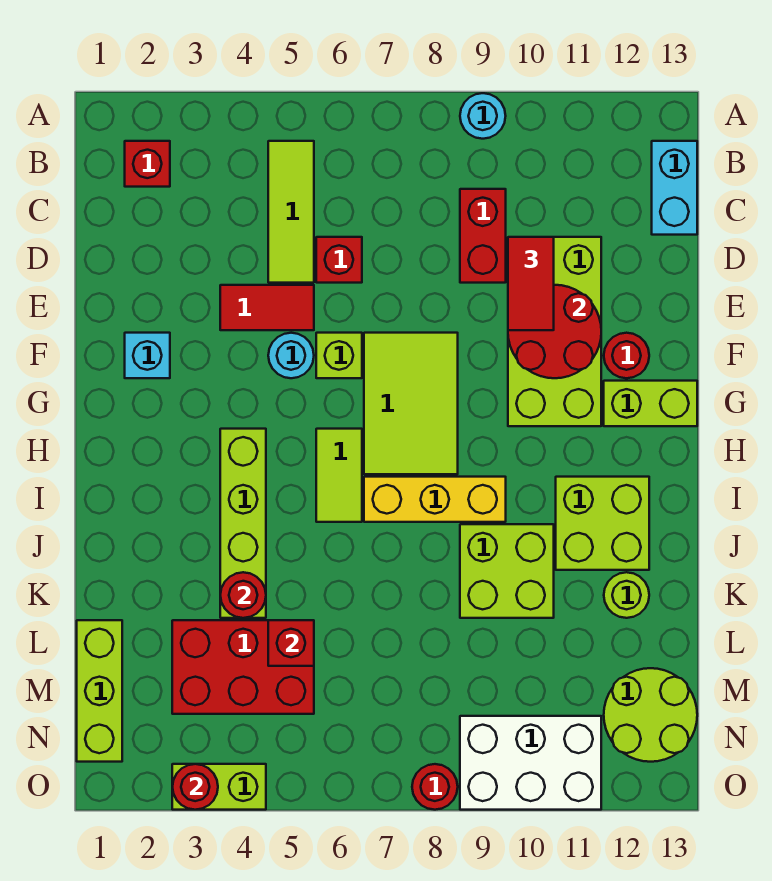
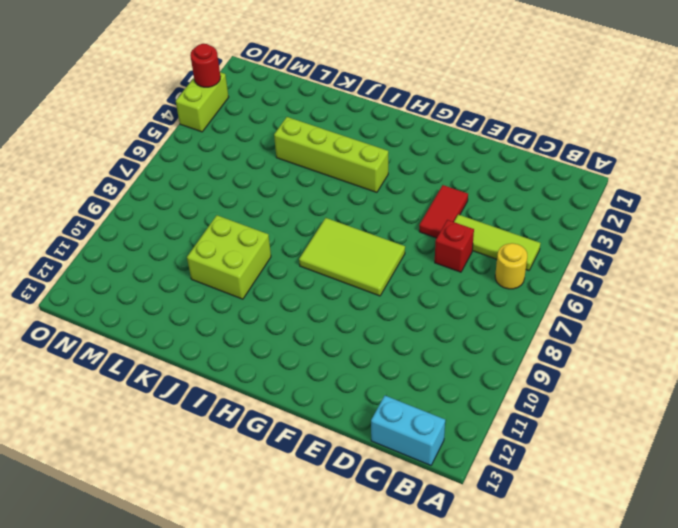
yellow round brick B6 level 1 -> none
none -> cyan round brick A9 level 1
none -> red brick B2 level 1
none -> red brick C9:D9 level 1
none -> lime brick D10:G11 level 1

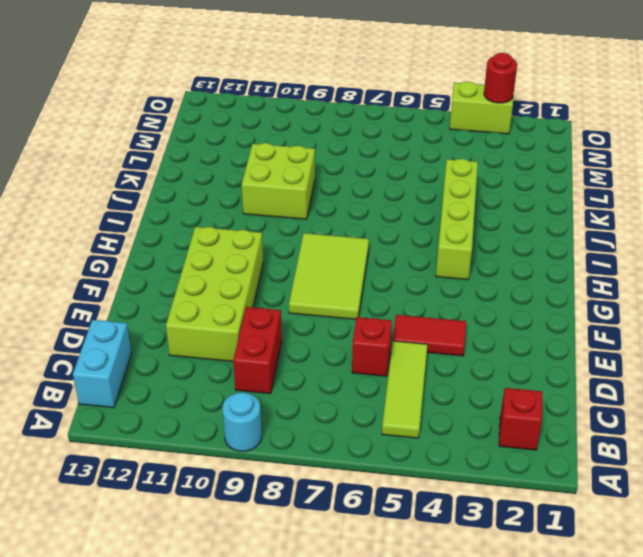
none -> cyan brick F2 level 1
none -> cyan round brick F5 level 1
none -> lime brick F6 level 1
none -> red round brick F12 level 1

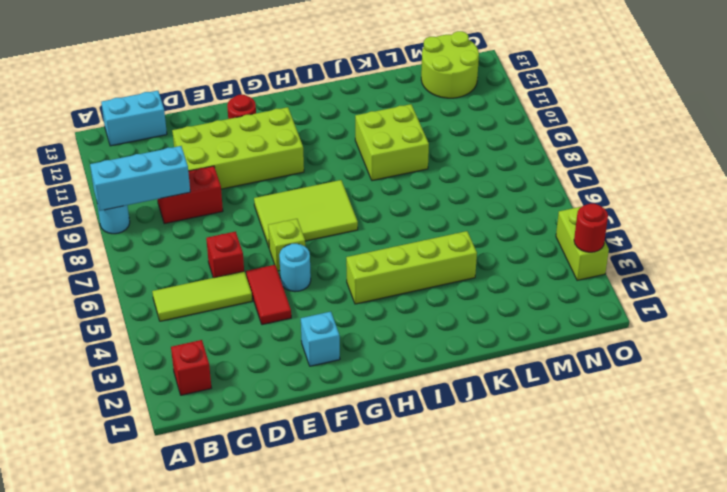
cyan brick A9:C9 level 2 -> none
none -> lime brick G12:G13 level 1
none -> lime tile H6:I6 level 1
none -> yellow brick I7:I9 level 1
none -> lime brick I11:J12 level 1

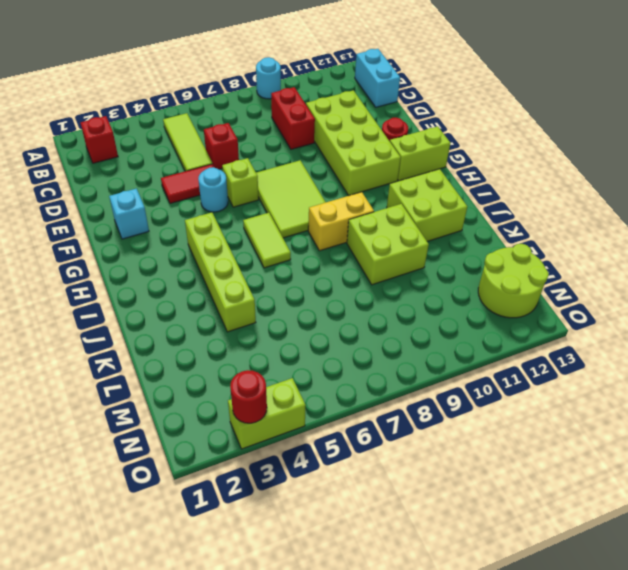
yellow brick I8:I9 level 1 -> yellow brick I7:I9 level 1
none -> lime round brick K12 level 1
none -> lime brick L1:N1 level 1
none -> red brick L3:M5 level 1
none -> white brick N9:O11 level 1

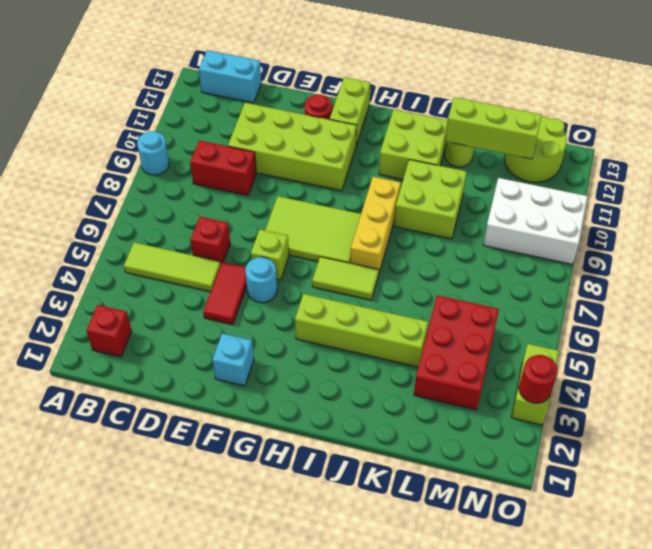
lime brick K12:M12 level 2 -> lime brick L1:N1 level 1
white brick M9:O10 level 1 -> white brick N9:O11 level 1
none -> red round brick O8 level 1
none -> red round brick E10:F11 level 2
none -> red round brick K4 level 2
none -> red brick L5 level 2

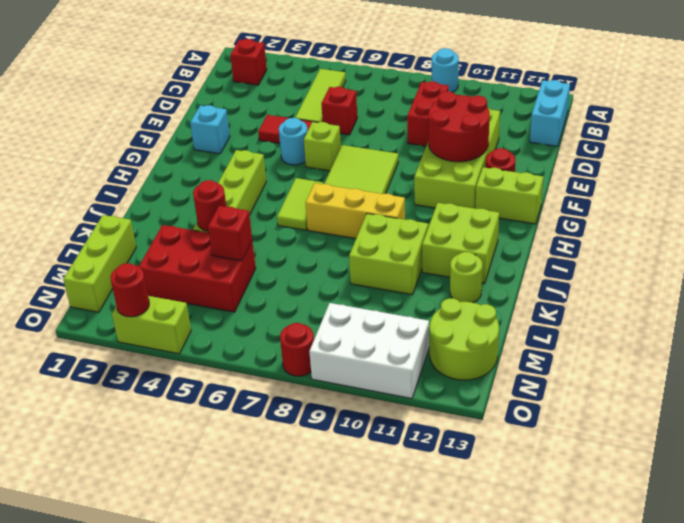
none -> red tile D10:E10 level 3

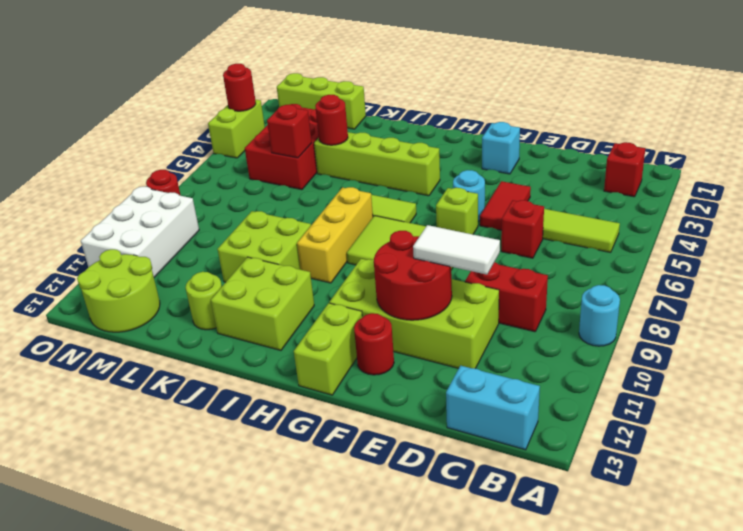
white tile D10:E10 level 3 -> red tile D10:E10 level 3

